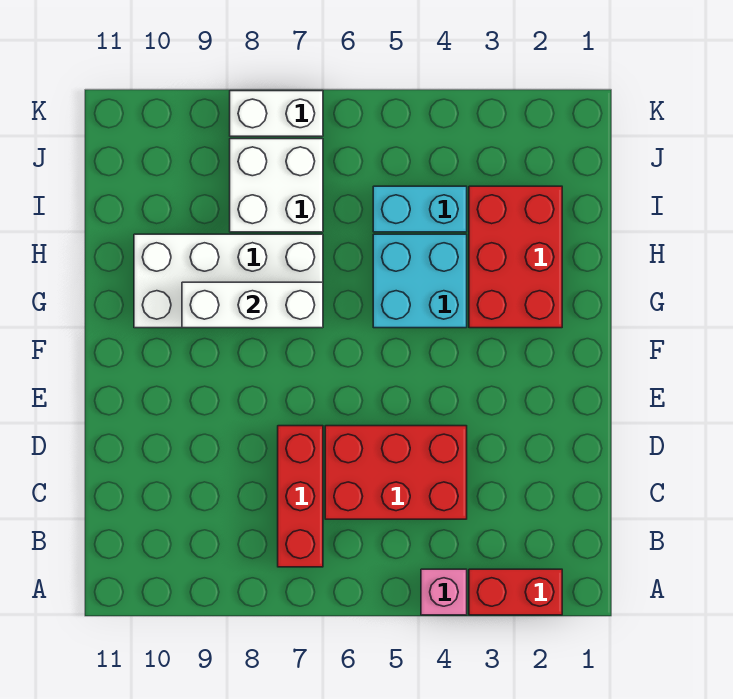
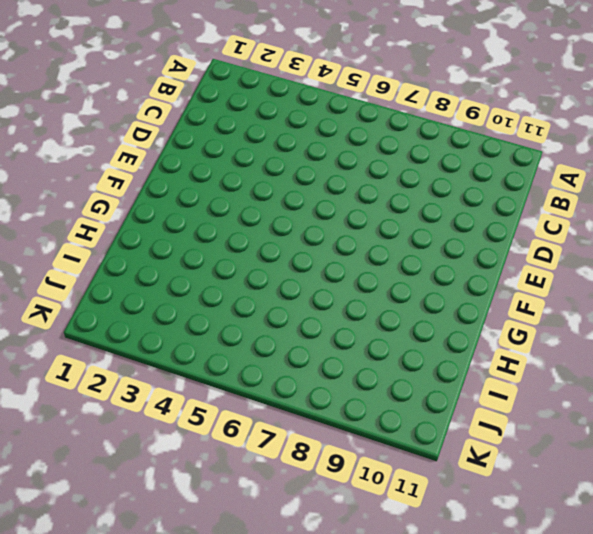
none -> red brick A2:A3 level 1
none -> pink brick A4 level 1

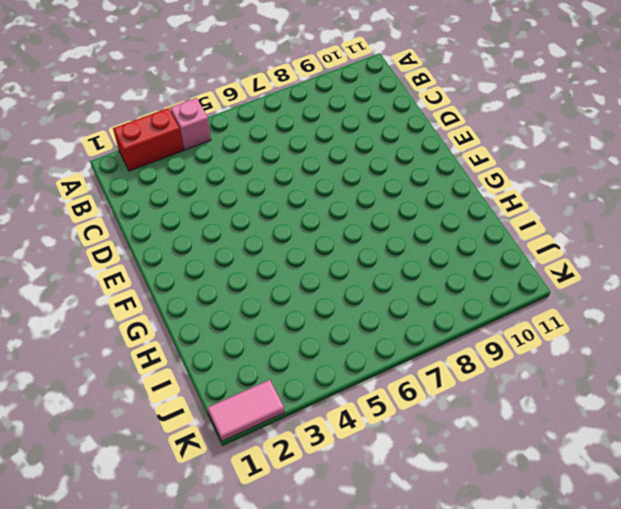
pink tile K1:K2 level 1 -> none
none -> red brick B7:D7 level 1
none -> red brick C4:D6 level 1

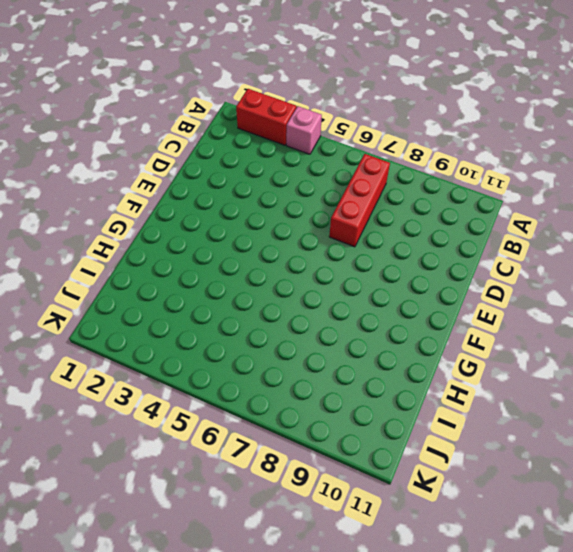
none -> red brick C4:D6 level 1
none -> red brick G2:I3 level 1

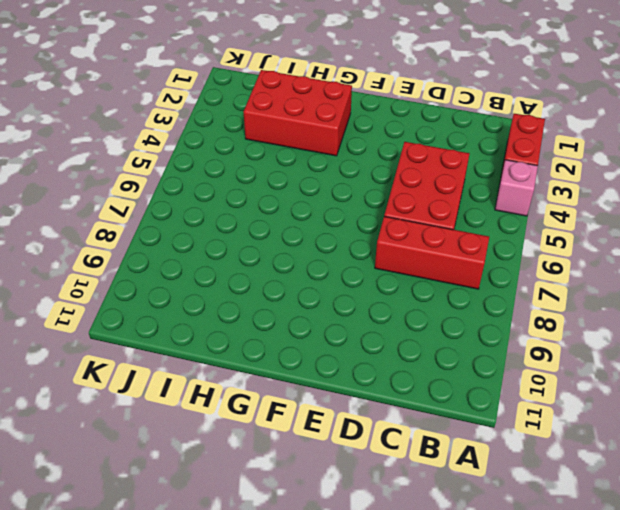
none -> cyan brick G4:H5 level 1
none -> white brick G7:H10 level 1

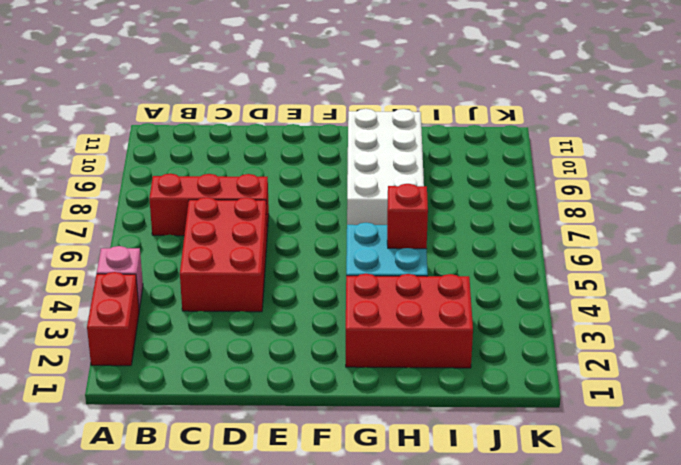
red brick H5 level 2 -> none
none -> cyan brick I4:I5 level 1
none -> white brick I7:J8 level 1

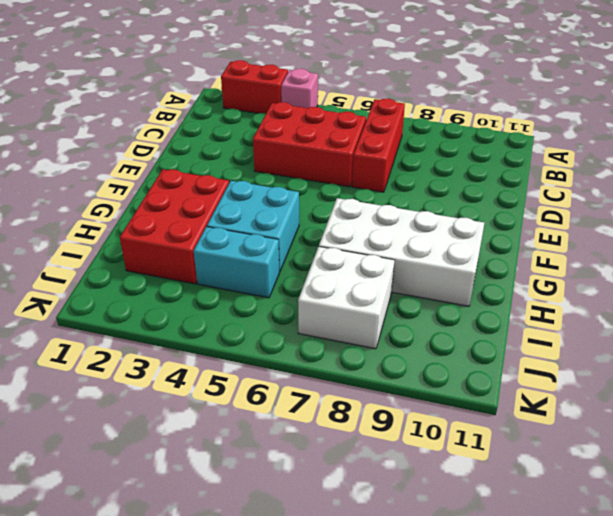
none -> white brick K7:K8 level 1
none -> white brick G7:G9 level 2

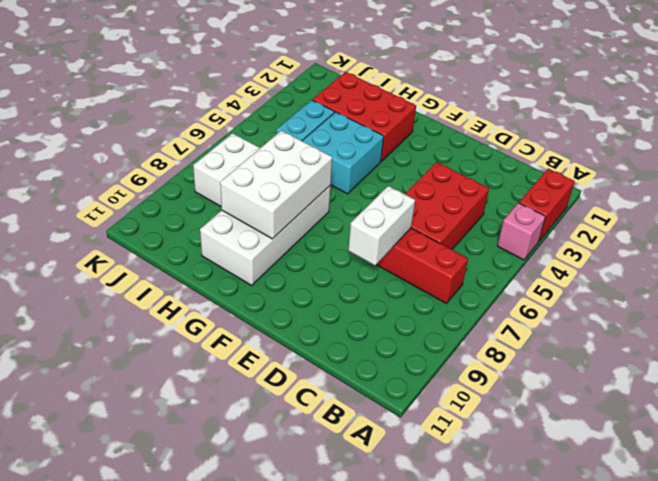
white brick D7:D8 level 2 -> white brick K7:K8 level 1
white brick G7:H9 level 2 -> white brick G7:G9 level 2

